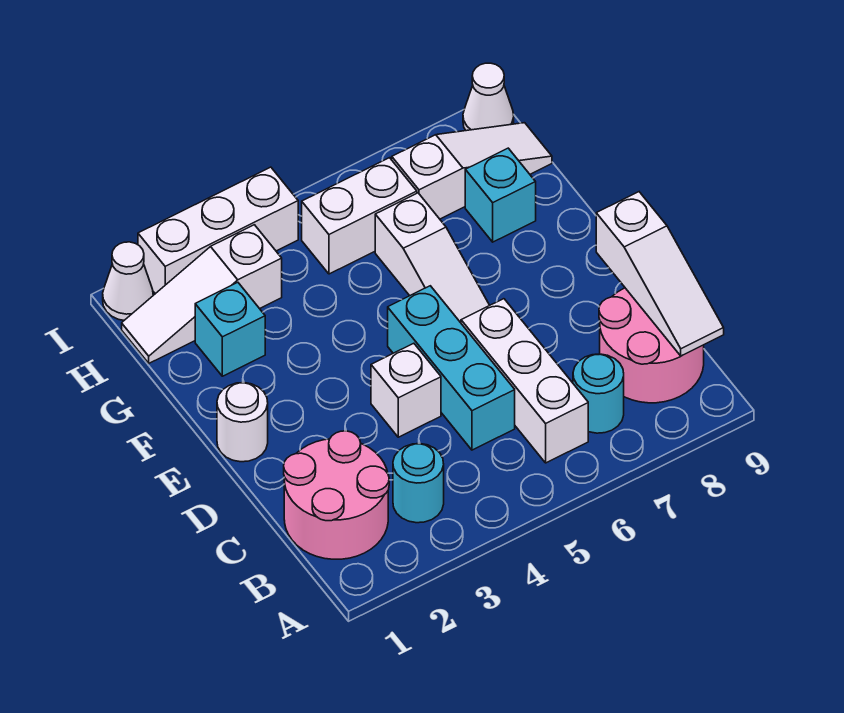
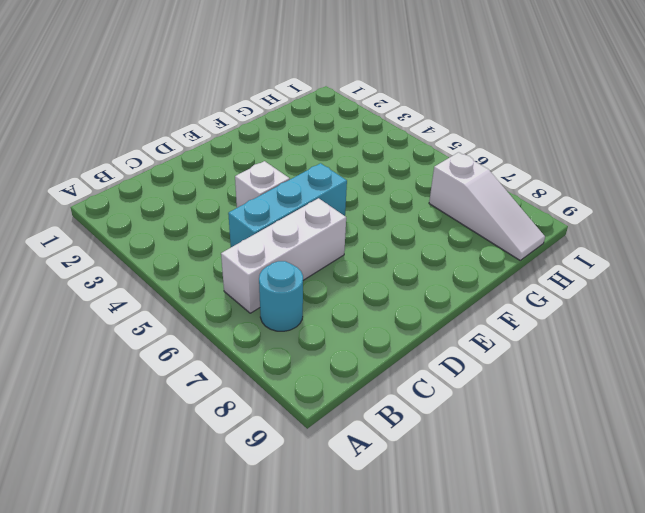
none -> pink round brick B1:C2 level 1
none -> cyan round brick B3 level 1
none -> pink round brick B8:C9 level 1

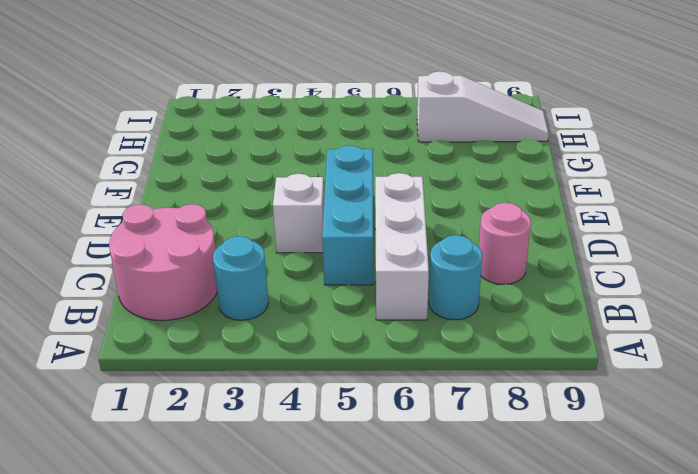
pink round brick C8 level 1 -> pink round brick B8:C9 level 1
none -> white round brick E1 level 1
none -> white slope E6:G6 level 1 top G
none -> cyan brick G2 level 1

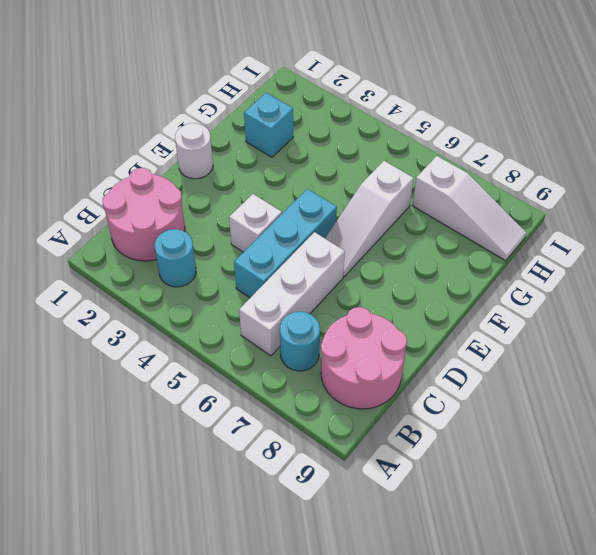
none -> cyan brick G8 level 1
none -> white slope H1:H3 level 1 top 3
none -> white brick H5:H6 level 1

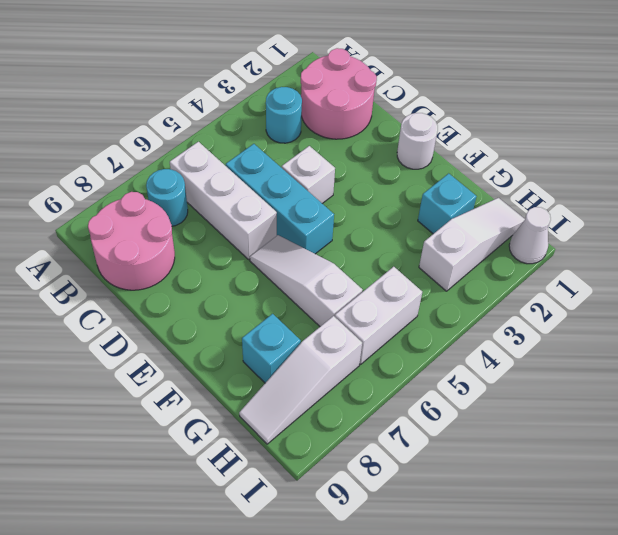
none -> white brick I2:I4 level 1
none -> white cone I9 level 1
none -> white slope B9:D9 level 2 top D

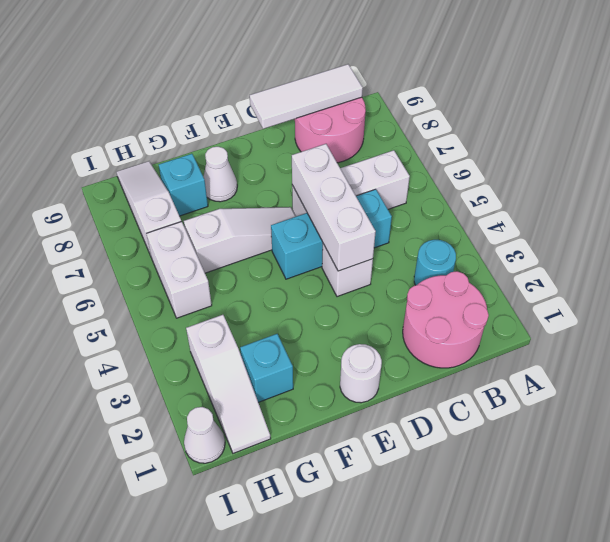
white tile B9:D9 level 2 -> white slope B9:D9 level 2 top D
white brick D4:D6 level 2 -> white brick I2:I4 level 1
white cone F8 level 1 -> white cone I9 level 1
none -> cyan round brick B7 level 1

